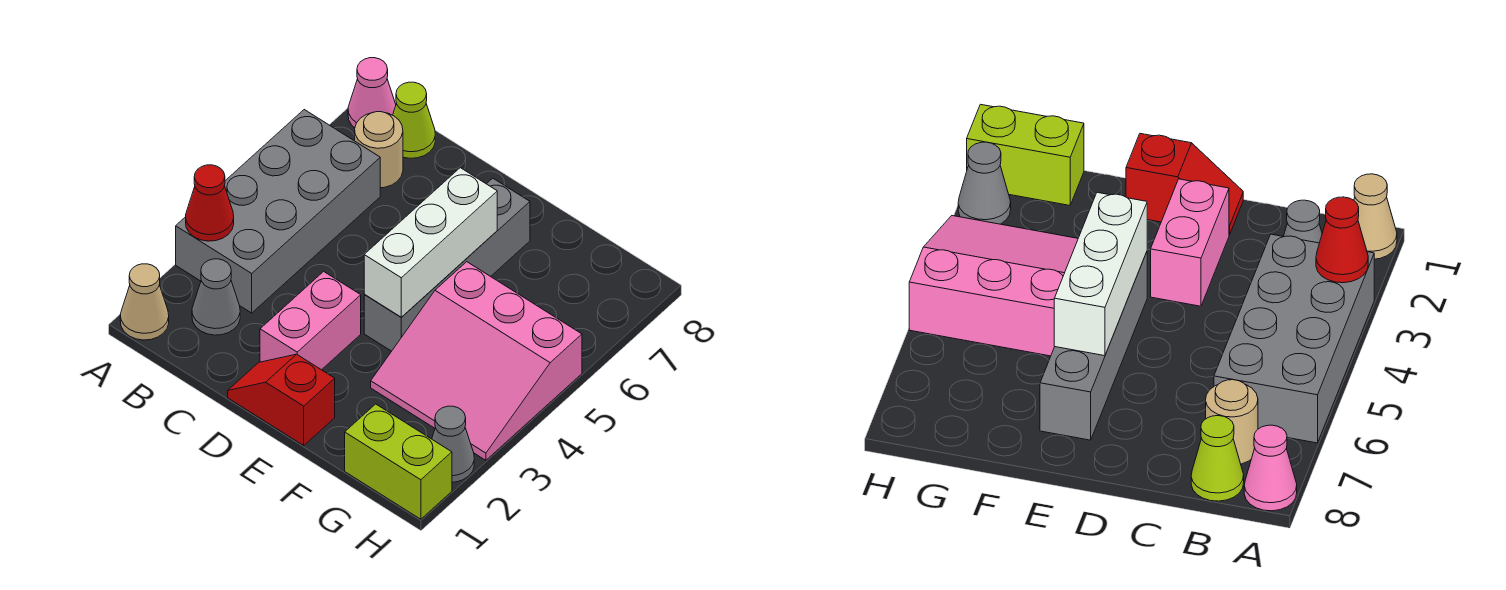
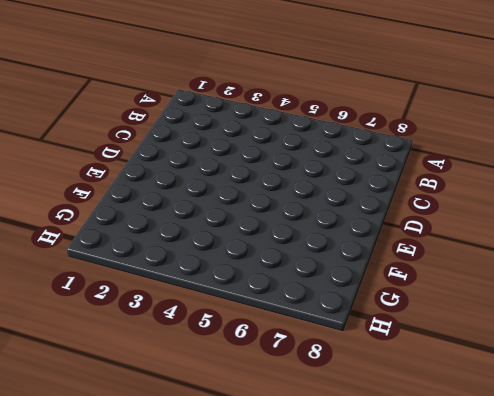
none -> tan cone A1 level 1
none -> grey brick A3:B6 level 1
none -> pink cone A8 level 1

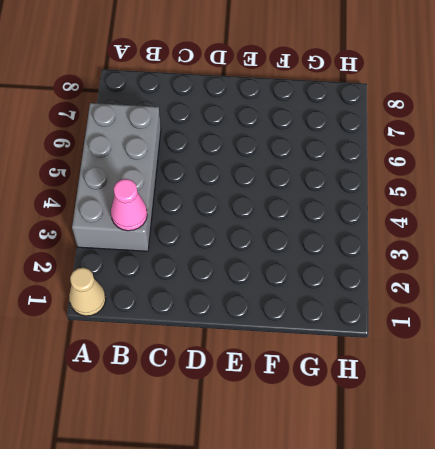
pink cone B3 level 2 -> pink cone A8 level 1
none -> grey cone B2 level 1
none -> tan round brick B7 level 1
none -> lime cone B8 level 1

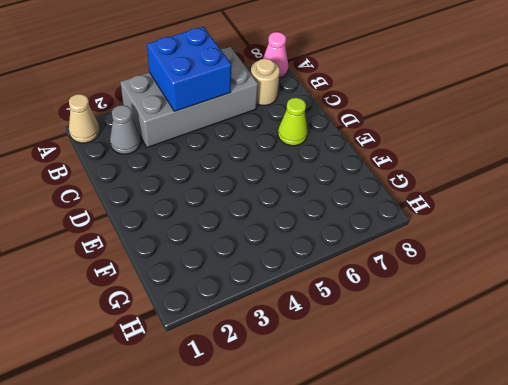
blue brick A4:B5 level 2 -> none
lime cone D7 level 1 -> lime cone B8 level 1
none -> red slope D1:E1 level 1 top E
none -> pink brick D2:D3 level 1
none -> grey brick E4:E7 level 1

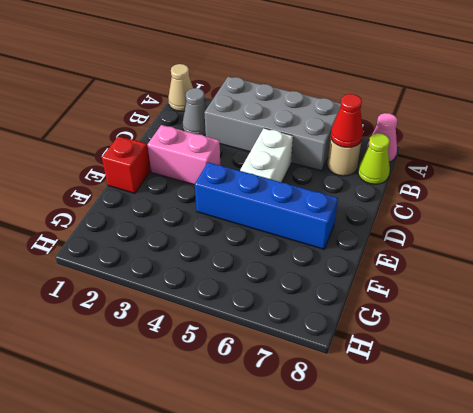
red cone B7 level 2 -> red cone A3 level 2
white brick C5:D5 level 1 -> none
blue brick E4:E7 level 1 -> grey brick E4:E7 level 1
none -> pink slope F3:H5 level 1 top 5
none -> lime brick G1:H1 level 1
none -> grey cone H2 level 1

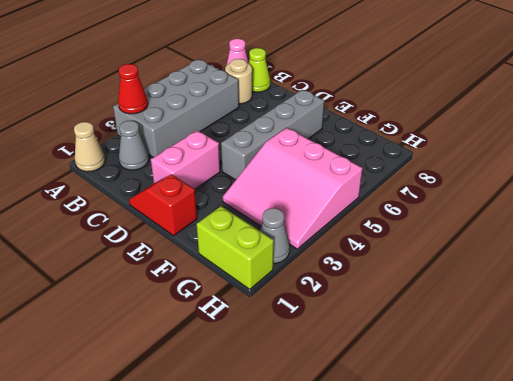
none -> white brick E4:E6 level 2

